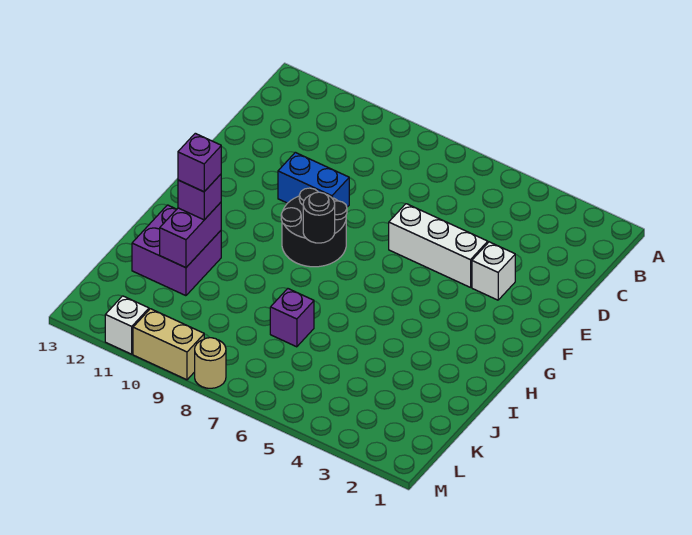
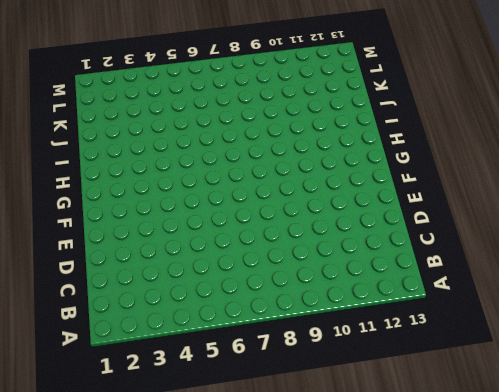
none -> white brick E3 level 1
none -> white brick E4:E6 level 1
none -> blue brick E9:E10 level 1

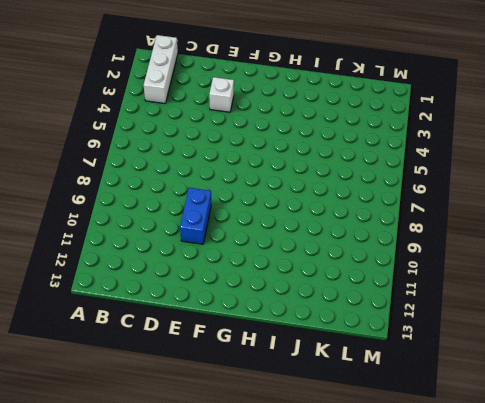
white brick B1:B3 level 1 -> white brick E4:E6 level 1
none -> black round brick F8:G9 level 1
none -> purple brick I11:J12 level 1
none -> purple brick J7 level 1

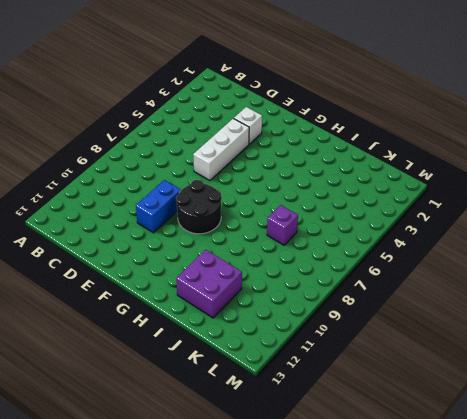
none -> tan round brick M8 level 1
none -> tan brick M9:M10 level 1
none -> white brick M11 level 1

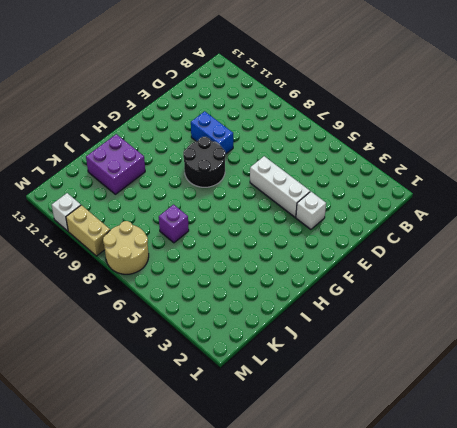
tan round brick L7:M8 level 1 -> tan round brick M8 level 1
none -> black round brick G8 level 2
none -> purple brick I11:J11 level 2
none -> purple brick I11 level 3

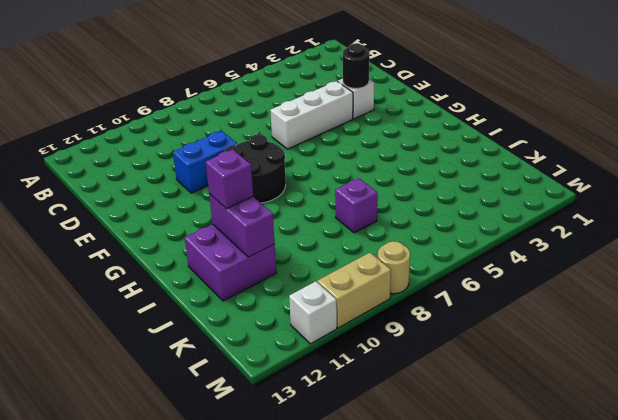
black round brick E3 level 2 -> black round brick G8 level 2
none -> purple brick I11 level 4

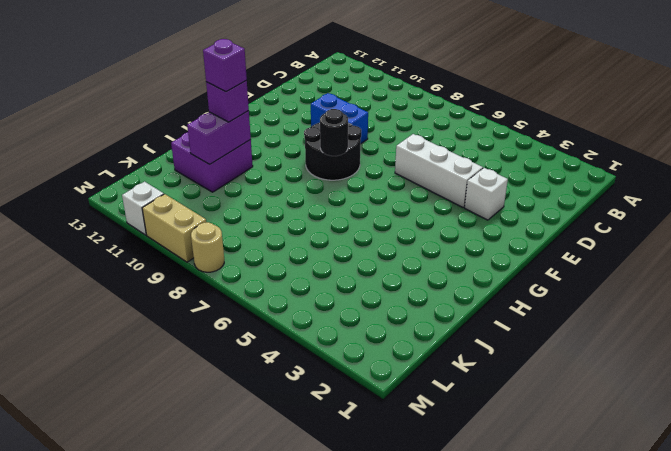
none -> purple brick J7 level 1

